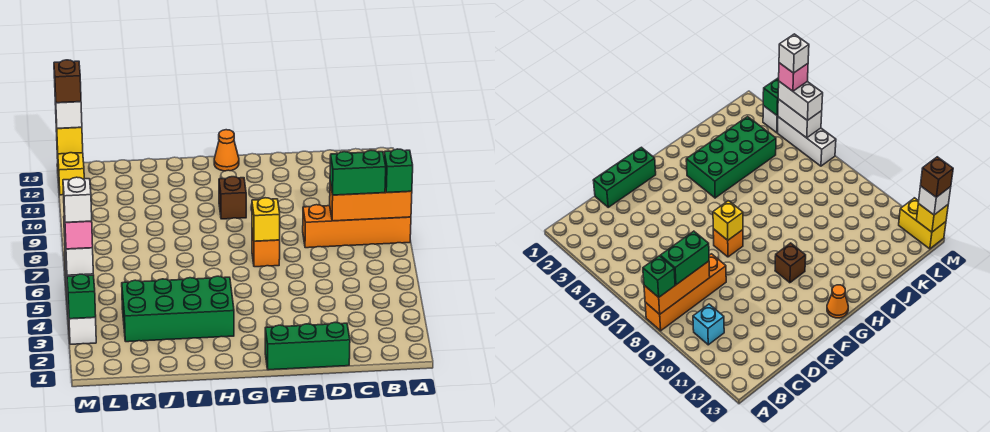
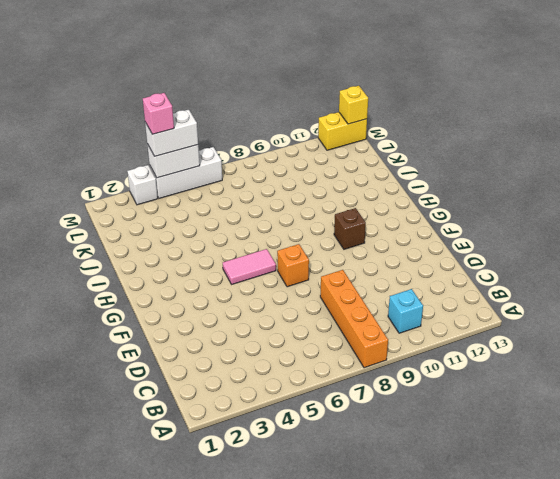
pink tile G5:G6 level 1 -> none
none -> green brick D1:F1 level 1
none -> orange cone G13 level 1
none -> green brick H3:K4 level 1

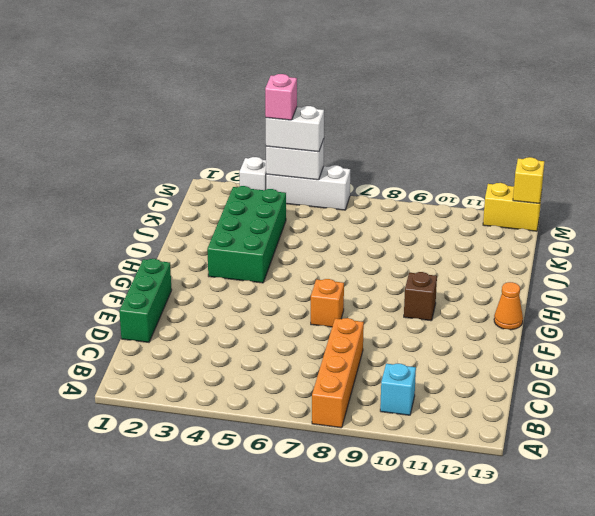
none -> orange brick A8:C8 level 2
none -> yellow brick F7 level 2
none -> green brick M3 level 2

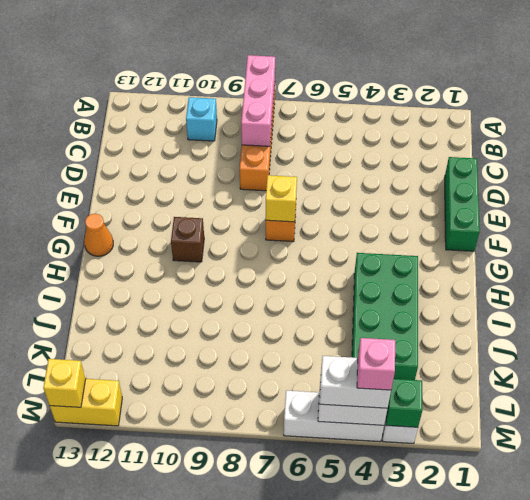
pink brick A8:C8 level 2 -> orange brick A8:C8 level 2
none -> green brick A8 level 3
none -> green brick B8:C8 level 3
none -> white brick M13 level 3

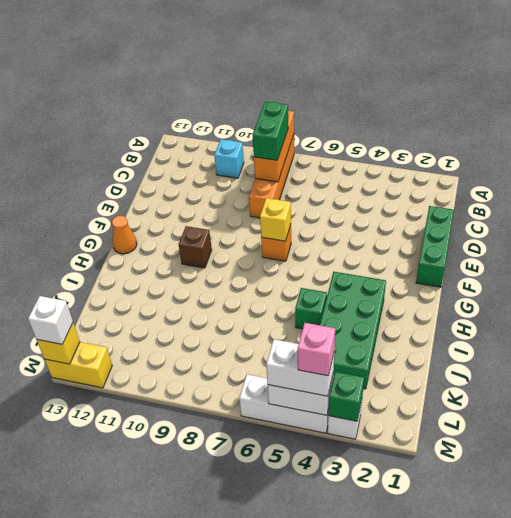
green brick I5 level 1 -> green brick A8 level 3
none -> brown brick M13 level 4
none -> white brick M4 level 5

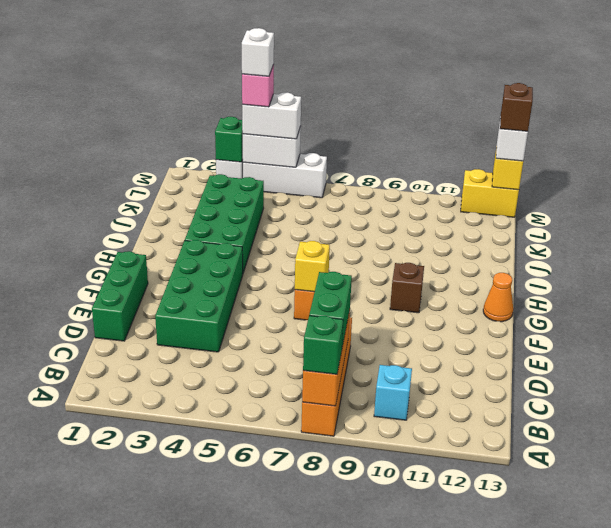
green brick D3:G4 level 1 -> none

